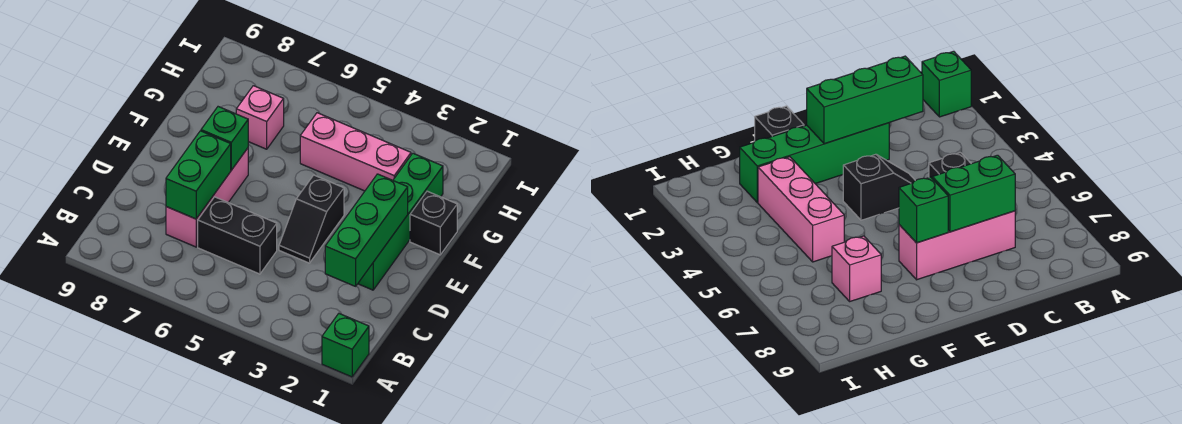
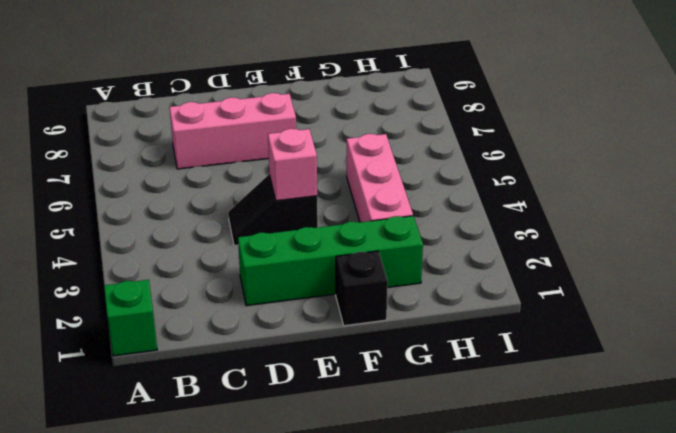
pink brick E4 level 2 -> pink brick G7 level 1
none -> black brick C5:C6 level 1
none -> green brick C2:E2 level 2

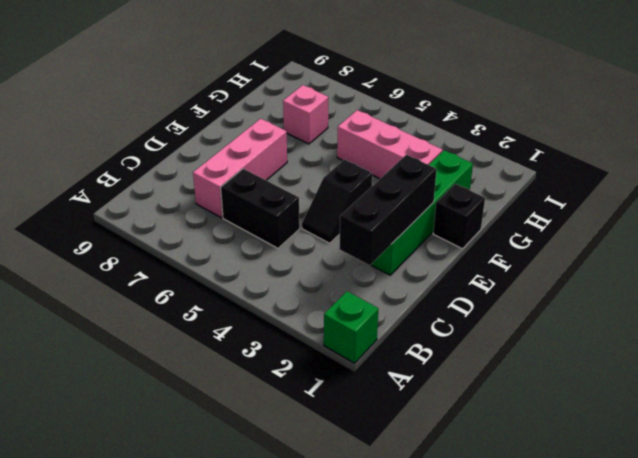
black brick C2:E2 level 2 -> green brick C2:E2 level 2
none -> green brick C7:D7 level 2
none -> green brick E7 level 2

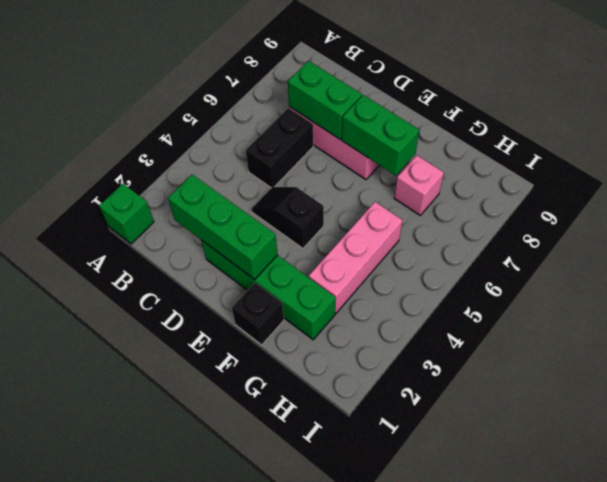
green brick E7:F7 level 2 -> green brick E7 level 2

